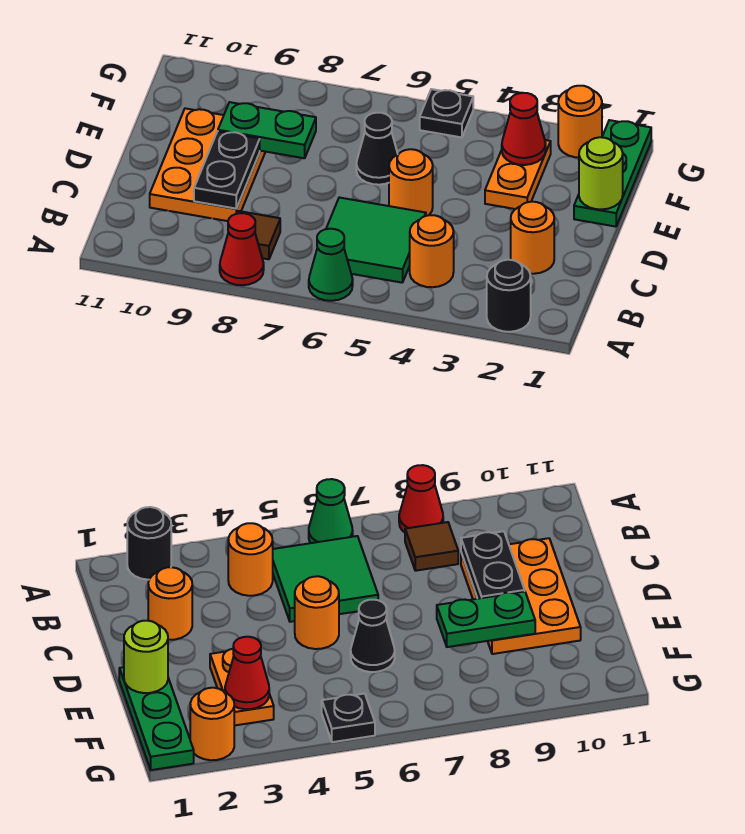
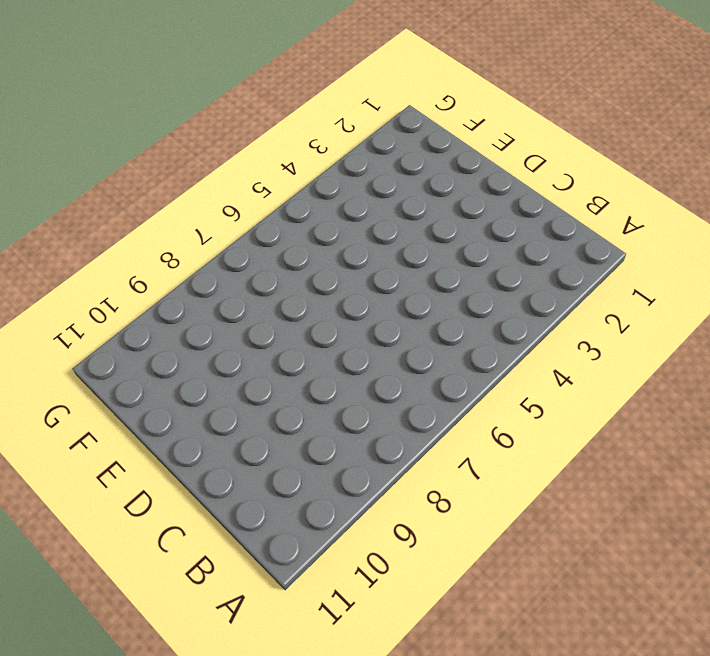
none -> black round brick A2 level 1
none -> green cone A6 level 1
none -> red cone A8 level 1

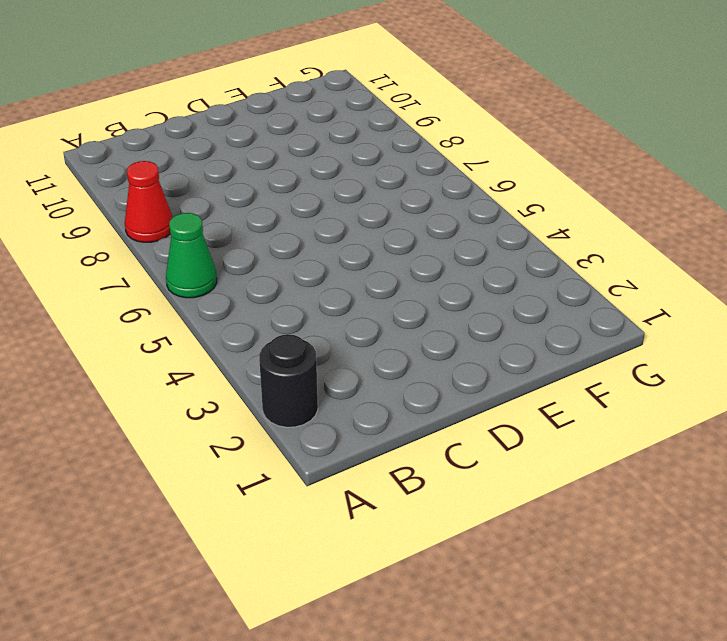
none -> orange round brick B4 level 1
none -> green tile B5:C6 level 1
none -> brown tile B8 level 1

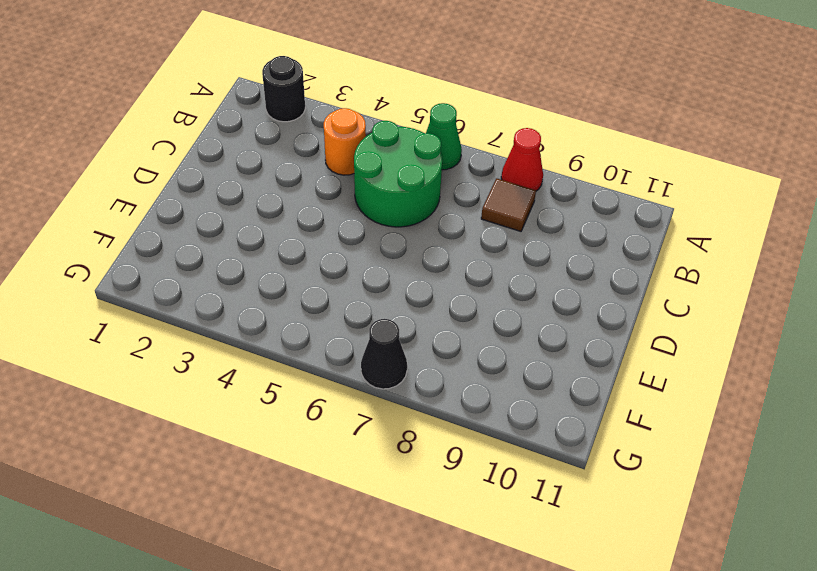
green round brick B5:C6 level 1 -> green tile B5:C6 level 1
black cone G7 level 1 -> black cone E6 level 1
none -> orange round brick C2 level 1
none -> orange plate C9:E10 level 1
none -> orange round brick D5 level 1

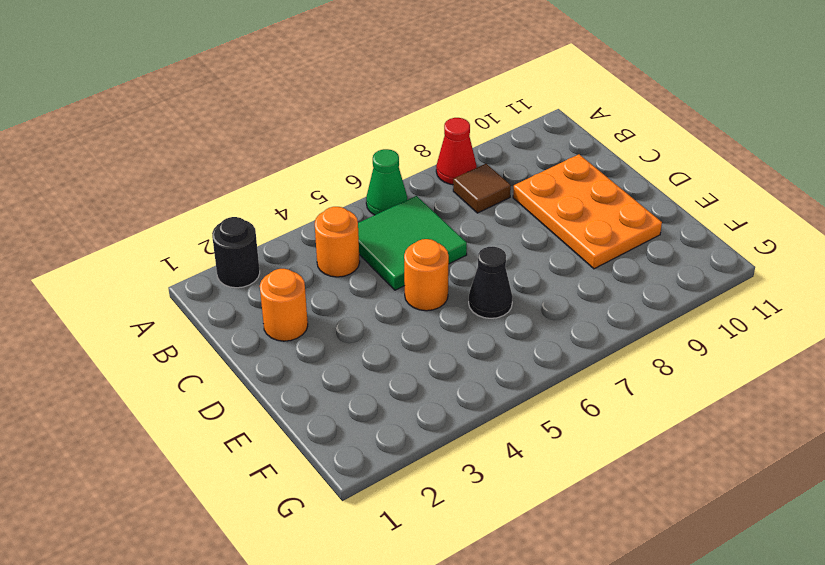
none -> green plate E1:G1 level 1
none -> orange plate E3:F3 level 1
none -> orange round brick G2 level 1

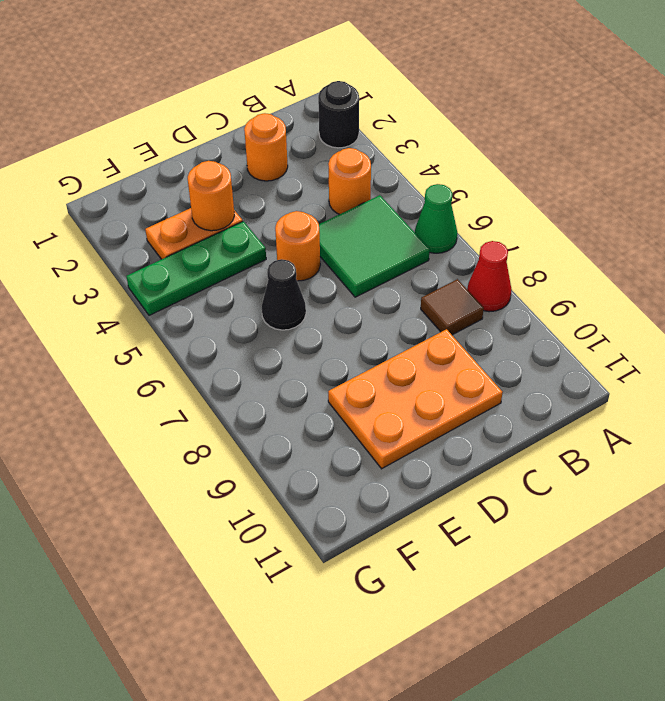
orange round brick E3 level 2 -> orange round brick G2 level 1
green plate E4:G4 level 1 -> green plate E1:G1 level 1
none -> black plate G5 level 1
none -> black plate C9:D9 level 2
none -> lime round brick E1 level 2

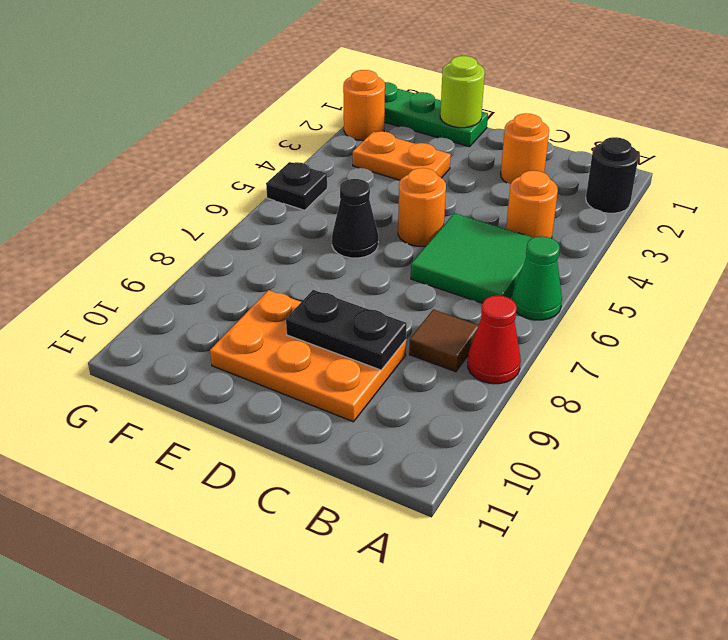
none -> green plate E8:E9 level 2
none -> red cone F3 level 2

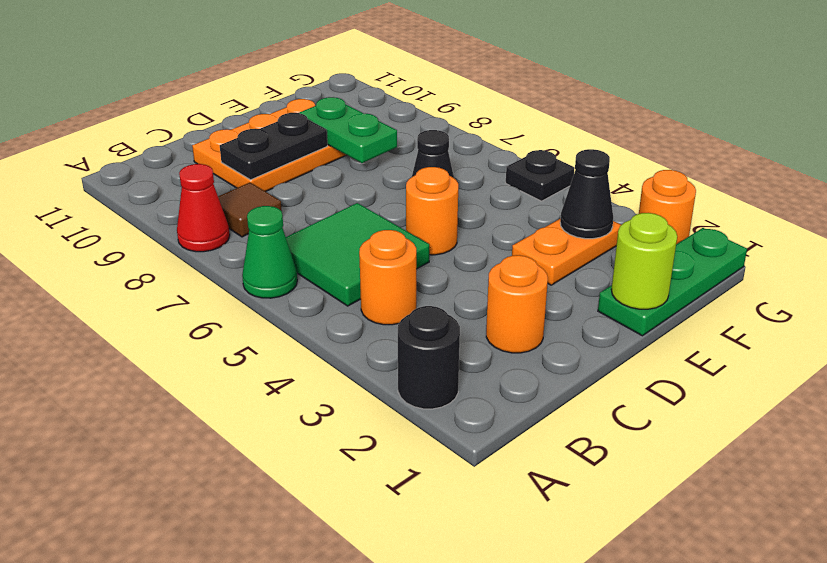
black cone F3 level 2 -> red cone F3 level 2

